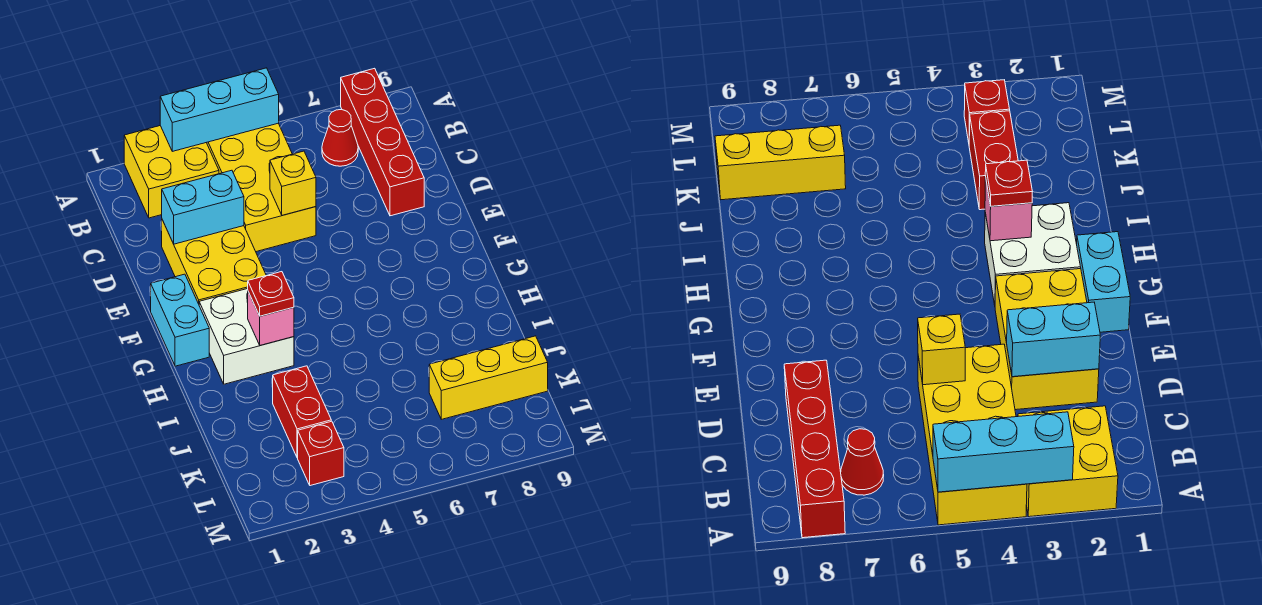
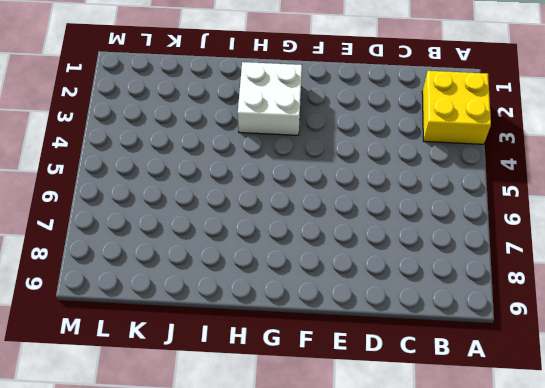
none -> yellow brick A4:D5 level 1
none -> red brick A8:D8 level 1
none -> red cone B7 level 1

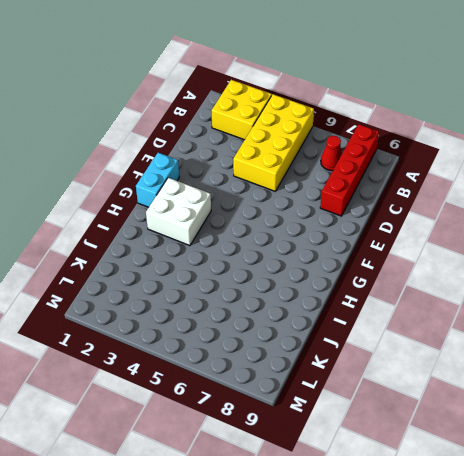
none -> yellow brick D2:F3 level 1
none -> red brick J3:K3 level 1
none -> yellow brick K7:K9 level 1

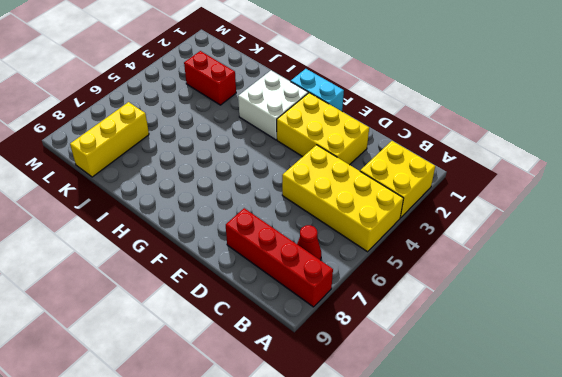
none -> red brick L3 level 1
none -> cyan brick A3:A5 level 2
none -> cyan brick D2:D3 level 2

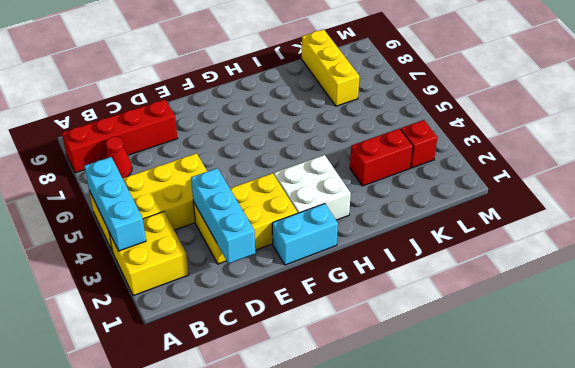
cyan brick D1:D3 level 2 -> cyan brick D2:D3 level 2
none -> yellow brick D5 level 2
none -> pink brick H3 level 2
none -> red plate H3 level 3

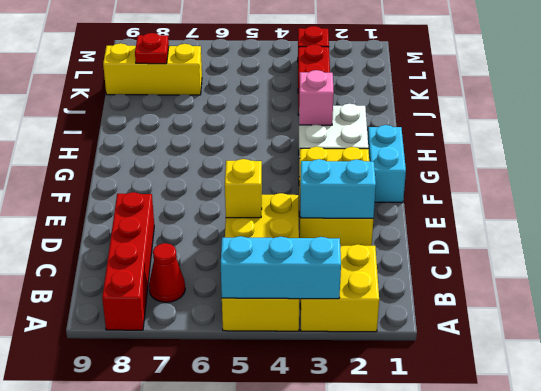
red plate K8 level 2 -> red plate H3 level 3

